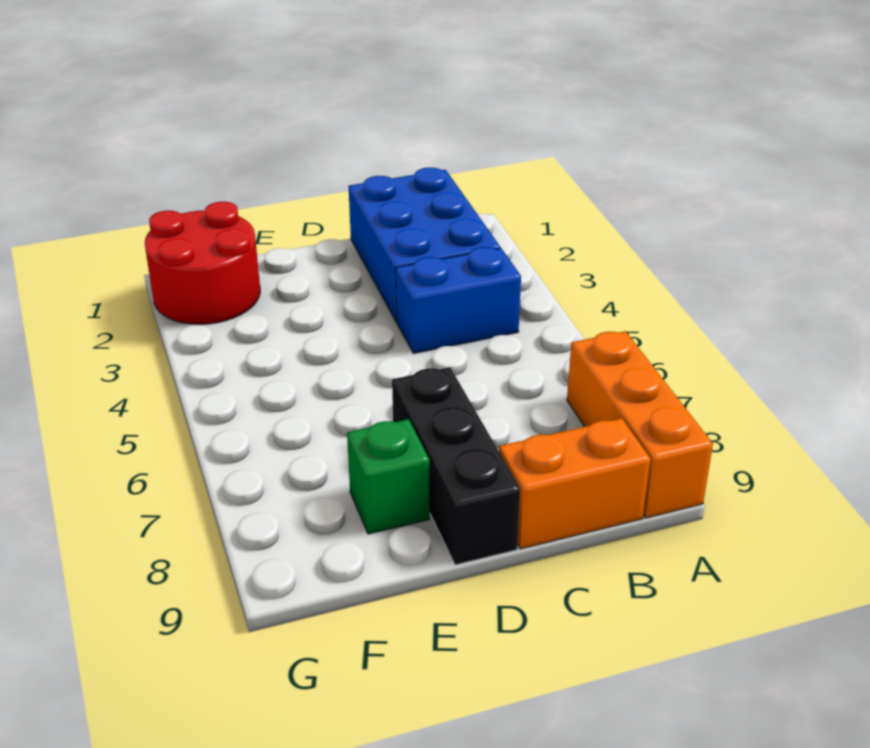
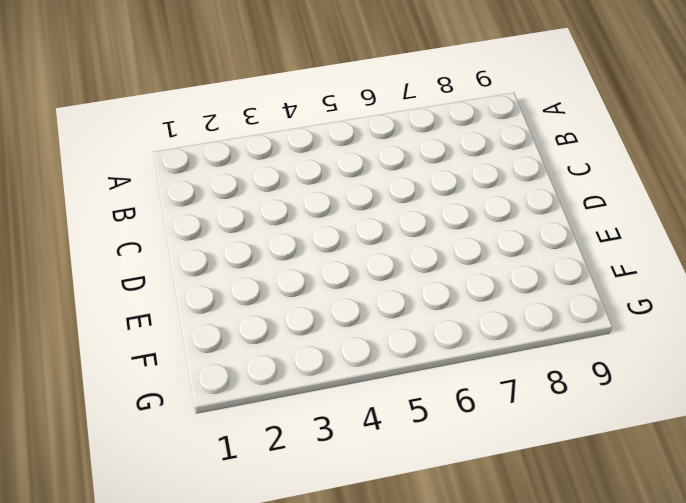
none -> orange brick A7:A9 level 1
none -> blue brick B1:C3 level 1

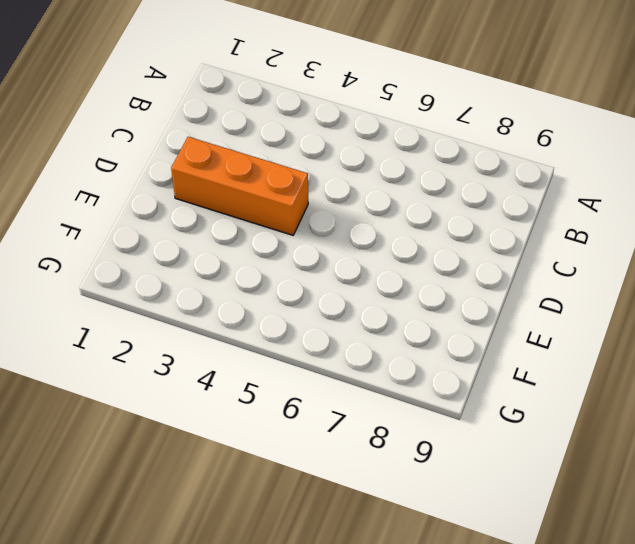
orange brick D2:D4 level 1 -> orange brick A7:A9 level 1
none -> blue brick B1:C3 level 1
none -> blue brick B4:C4 level 1

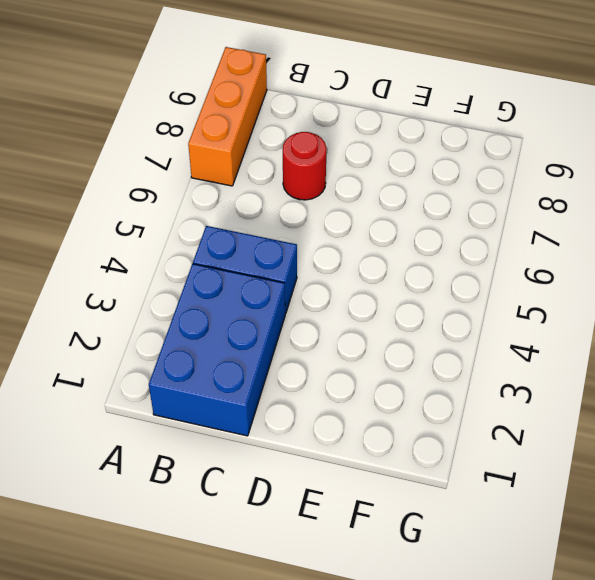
red round brick C7 level 1 -> none
none -> orange brick B9:C9 level 1
none -> black brick D7:D9 level 1

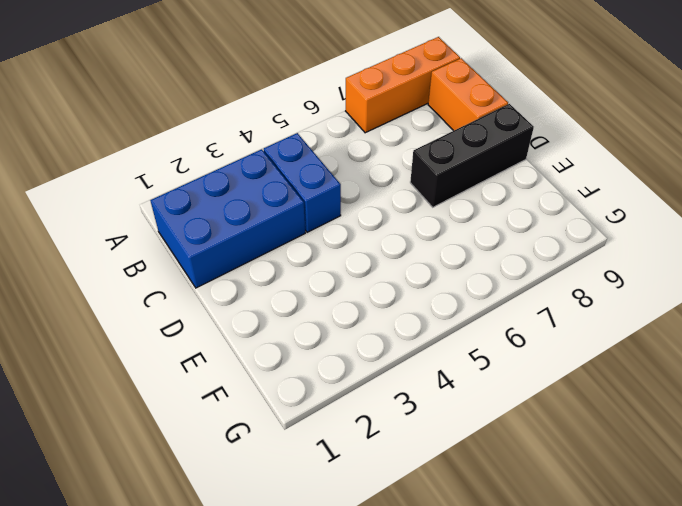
none -> green brick E8 level 1
none -> red round brick F1:G2 level 1

